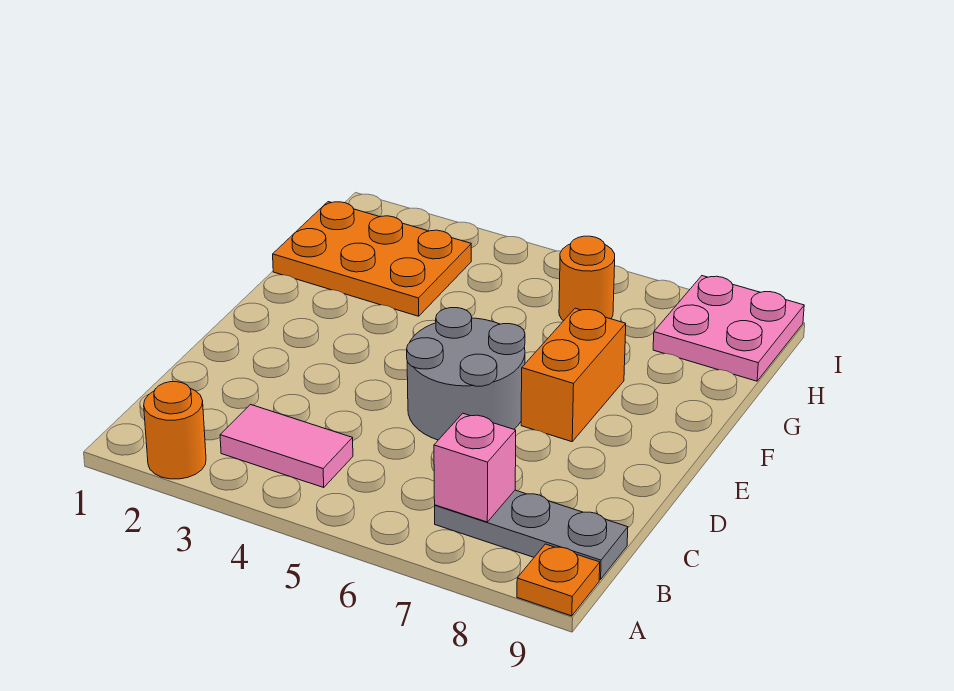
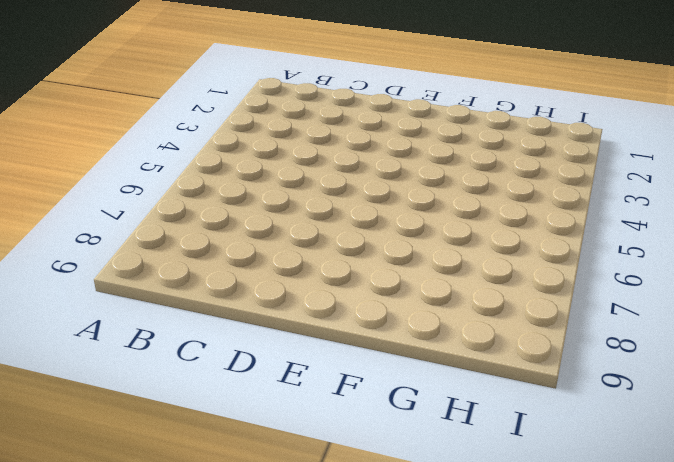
none -> orange round brick A2 level 1
none -> orange plate A9 level 1

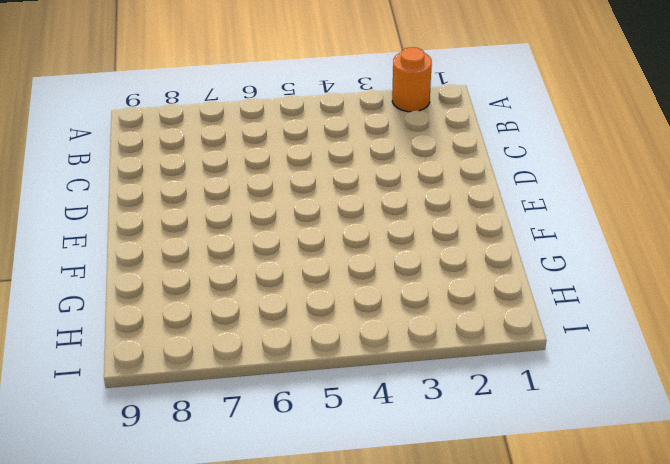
none -> orange plate A9 level 1
none -> pink tile B3:B4 level 1

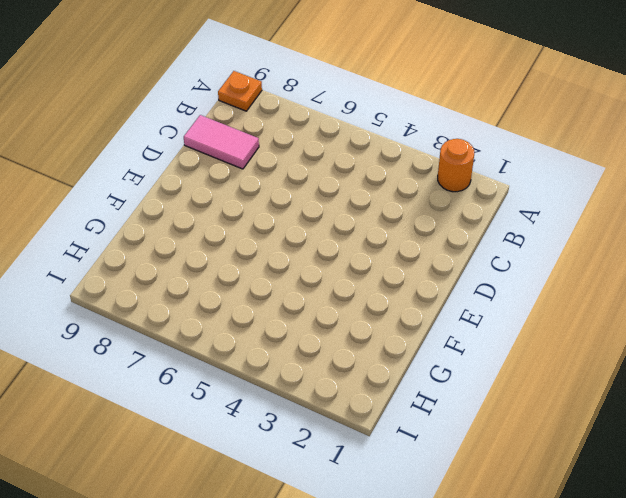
pink tile C8:C9 level 1 -> pink tile B3:B4 level 1
none -> grey plate B7:B9 level 1
none -> grey round brick D5:E6 level 1

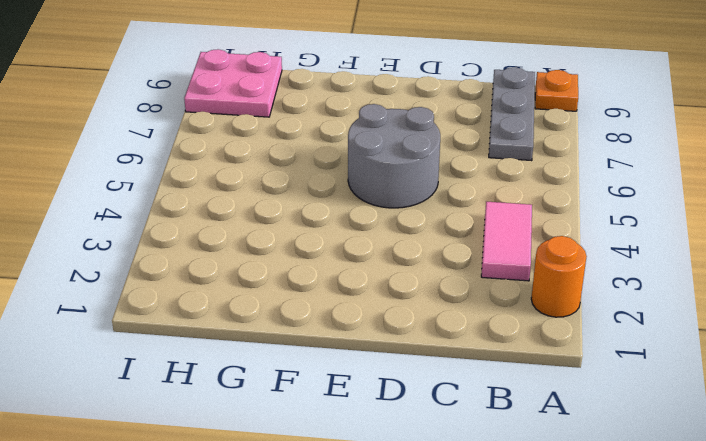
none -> orange brick E7:F7 level 1
none -> orange plate G1:H3 level 1

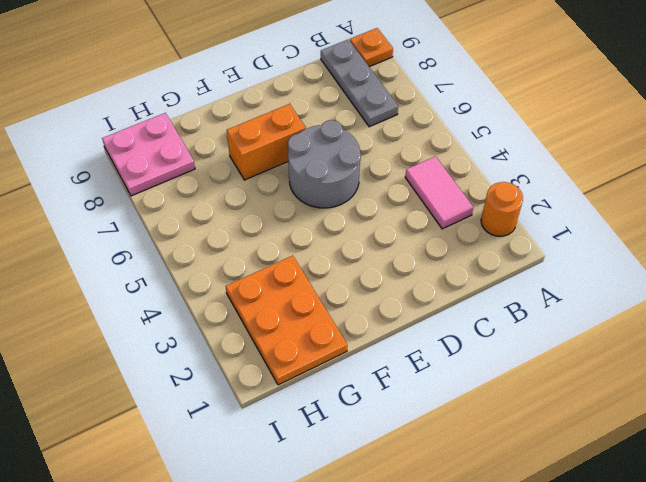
none -> orange round brick H6 level 1
none -> pink brick B7 level 2

